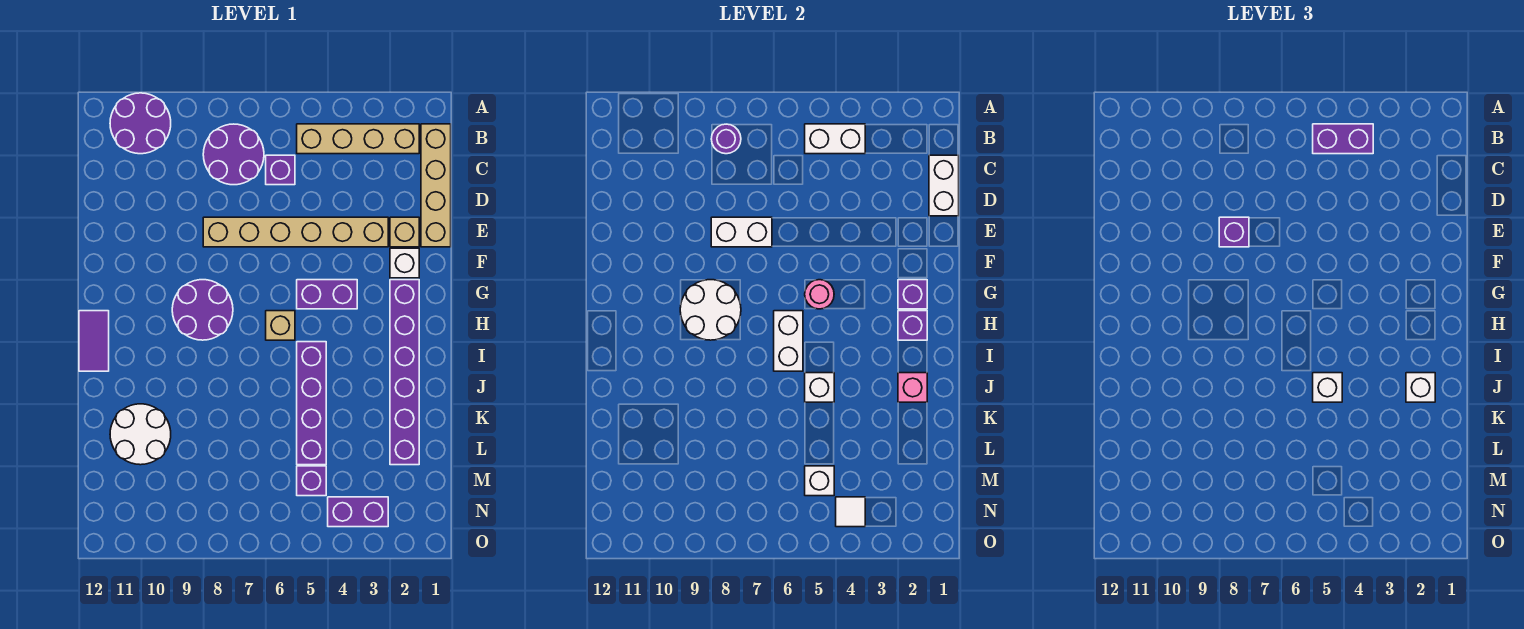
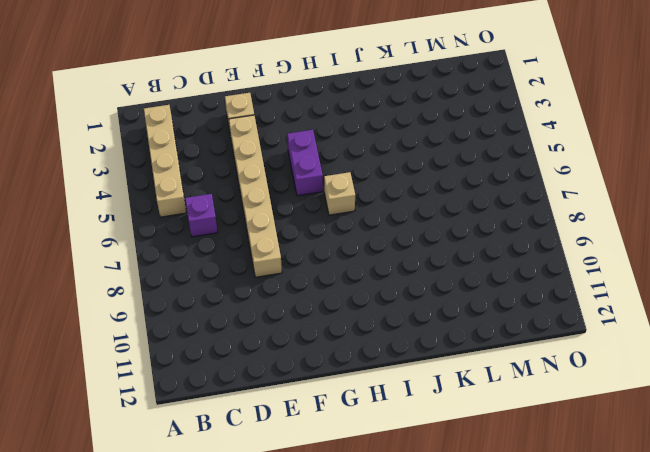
none -> purple round brick A10:B11 level 1
none -> tan brick B1:E1 level 1
none -> purple round brick B7:C8 level 1
none -> white brick F2 level 1

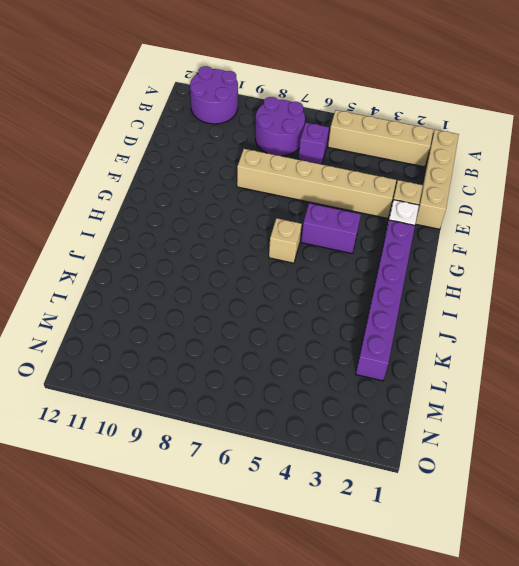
none -> purple round brick G8:H9 level 1
none -> purple tile H12:I12 level 1
none -> purple brick I5:L5 level 1
none -> white round brick K10:L11 level 1

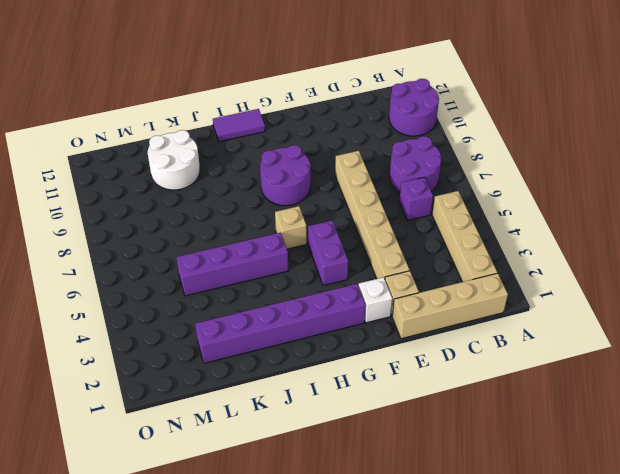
none -> purple brick M5 level 1
none -> purple brick N3:N4 level 1
none -> white brick B4:B5 level 2
none -> purple round brick B8 level 2

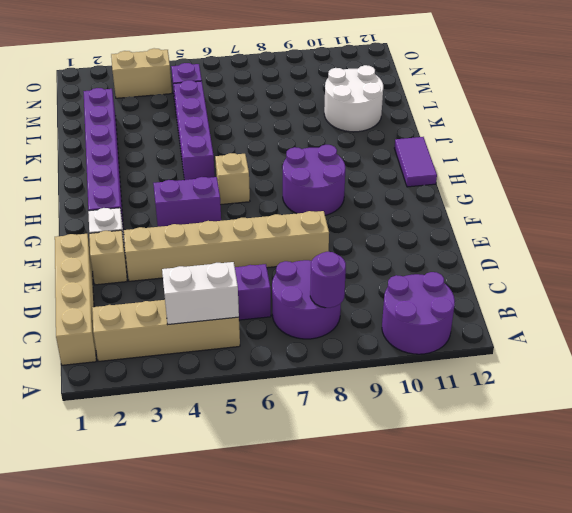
tan brick N3:N4 level 1 -> purple brick N3:N4 level 1
none -> white brick C1:D1 level 2
none -> white brick E7:E8 level 2
none -> purple brick G2 level 2
none -> pink round brick G5 level 2

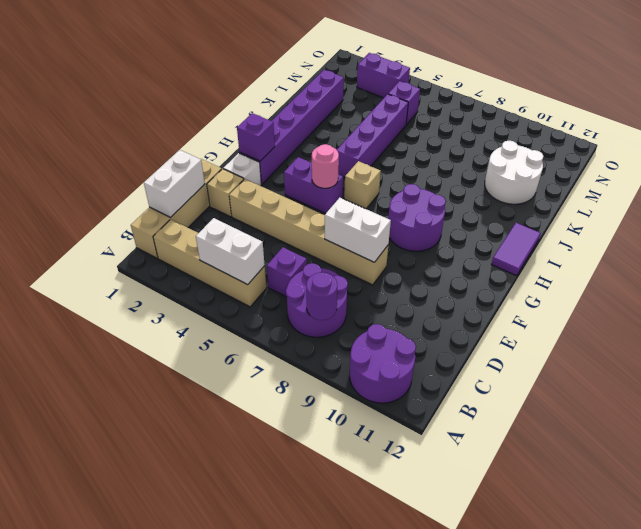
none -> white round brick G8:H9 level 2
none -> purple brick H2 level 2
none -> white brick H6:I6 level 2
none -> pink brick J2 level 2

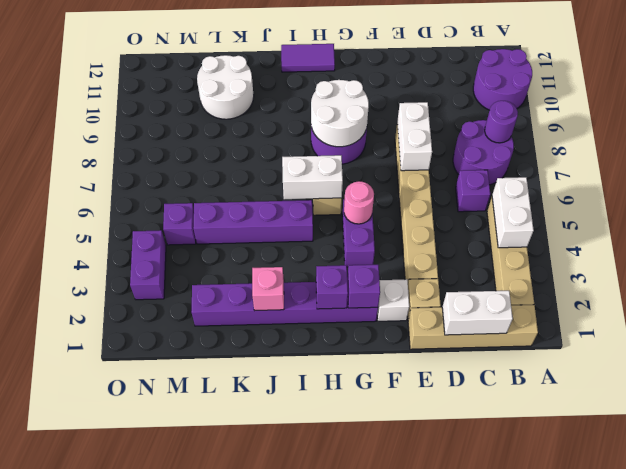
none -> white brick J5 level 2
none -> white brick M5 level 2
none -> white tile N4 level 2
none -> purple brick B4:B5 level 3

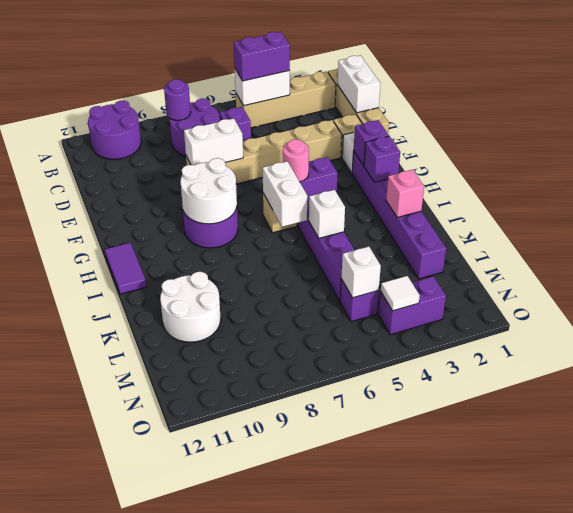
none -> purple brick E8 level 3
none -> white brick J2 level 3
none -> white brick J5 level 3

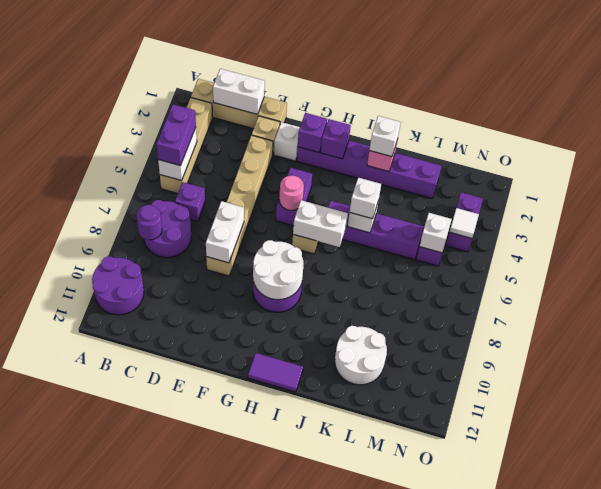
none -> purple brick E8 level 3

